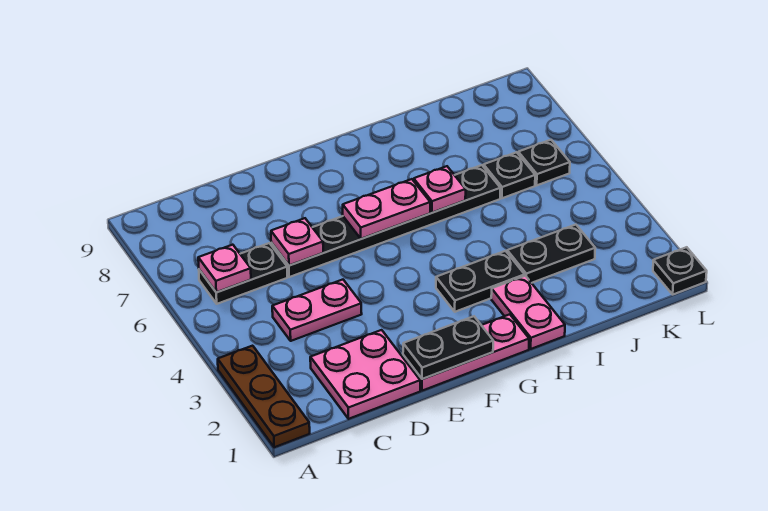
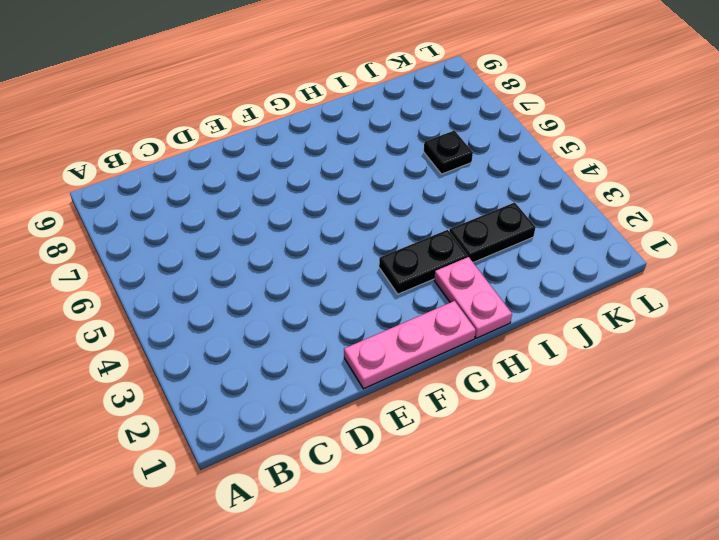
none -> brown plate A1:A3 level 1
none -> black plate B6:C6 level 1
none -> pink plate C1:D2 level 1

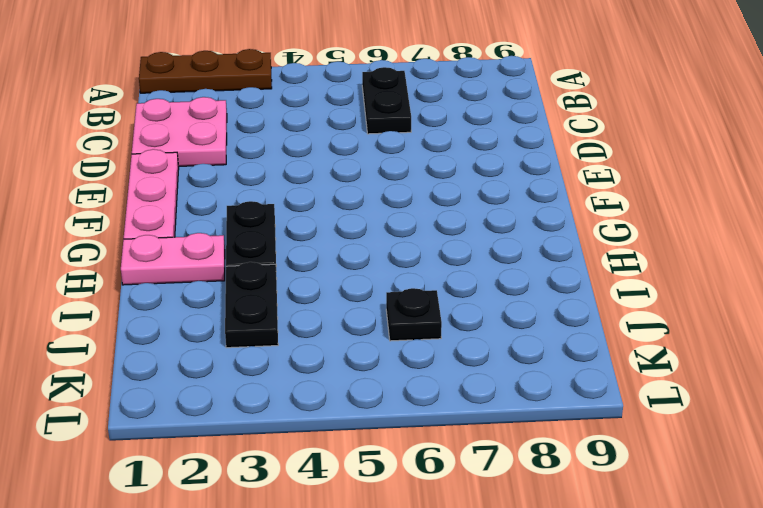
none -> pink plate C4:D4 level 1
none -> black plate D6:I6 level 1
none -> black plate K6 level 1

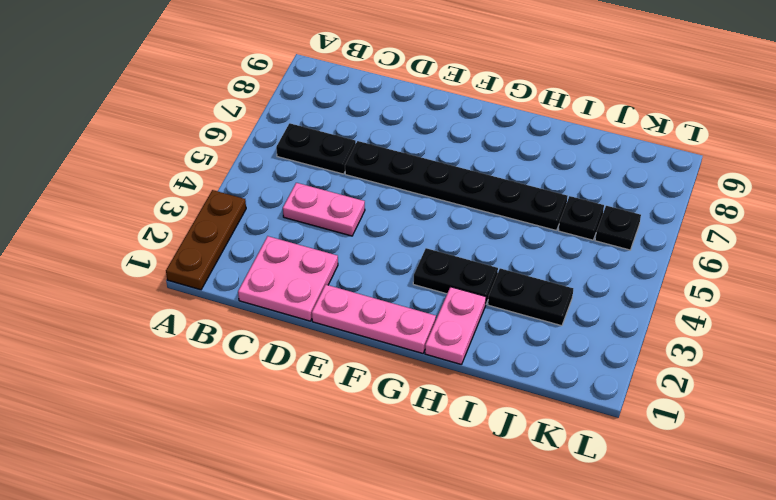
none -> black plate L1 level 1
none -> pink plate B6 level 2
none -> pink plate D6 level 2

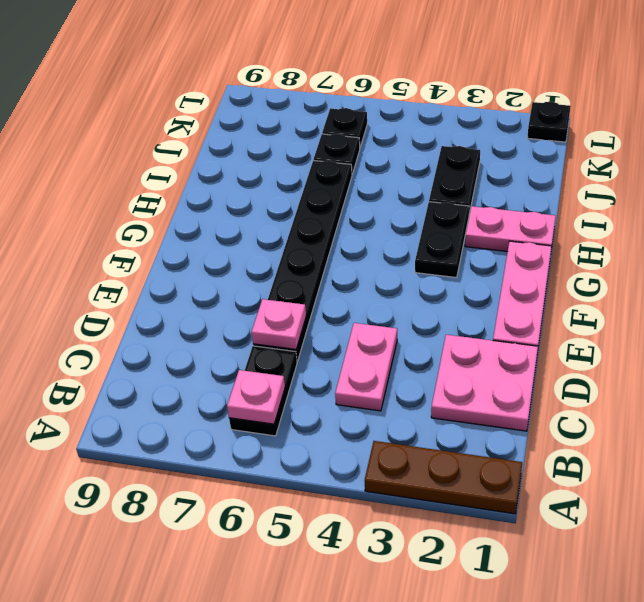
none -> black plate E1:F1 level 2
none -> pink plate F6:G6 level 2
none -> pink plate H6 level 2

